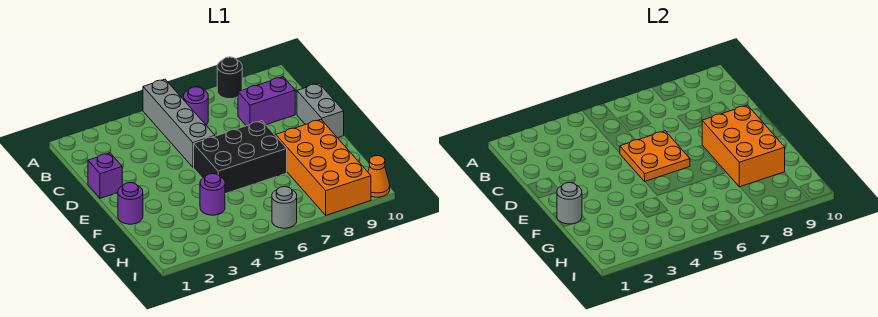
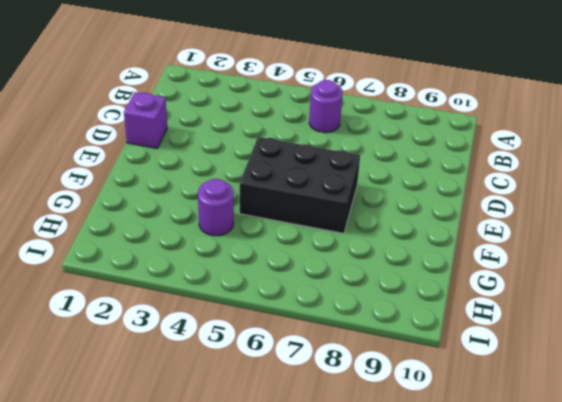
none -> grey brick A5:D5 level 1
none -> black round brick A8 level 1
none -> purple brick C8:C9 level 1

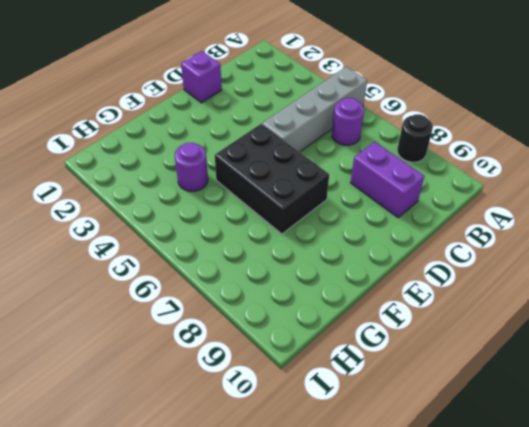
none -> grey brick D10:E10 level 1
none -> purple round brick F1 level 1
none -> orange brick F8:I9 level 1

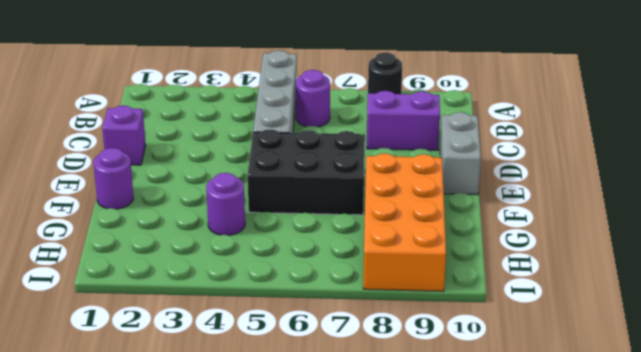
none -> grey round brick I6 level 1
none -> orange cone I10 level 1
none -> orange plate D5:E6 level 2

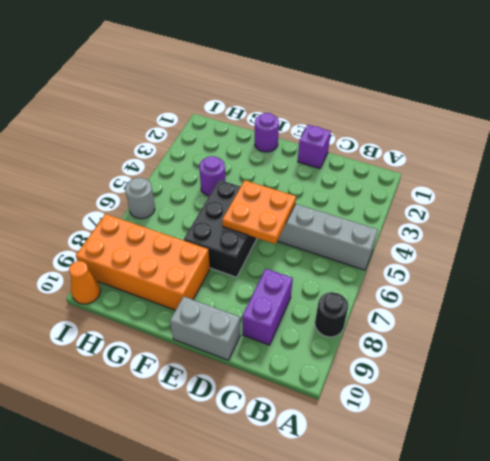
none -> purple round brick B6 level 1
none -> orange brick E8:G9 level 2
none -> grey round brick F1 level 2

